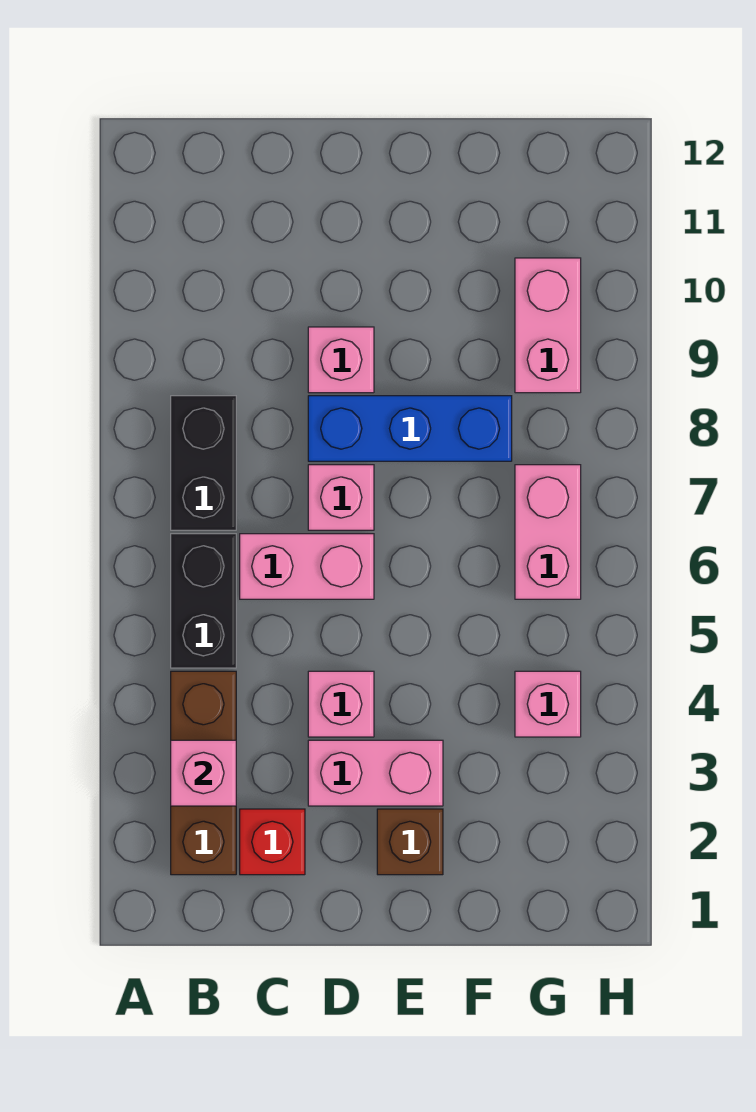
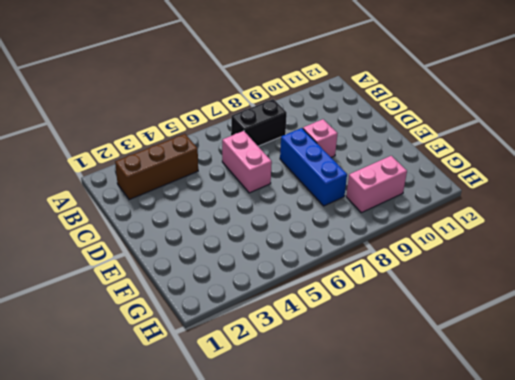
none -> black brick B5:B6 level 1
none -> red brick C2 level 1
none -> pink brick D3:E3 level 1

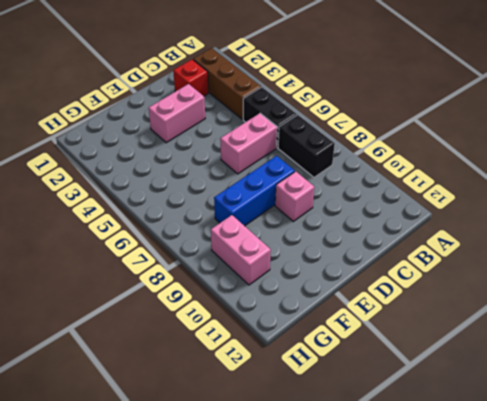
none -> pink brick D4 level 1
none -> pink brick D7 level 1
none -> brown brick E2 level 1

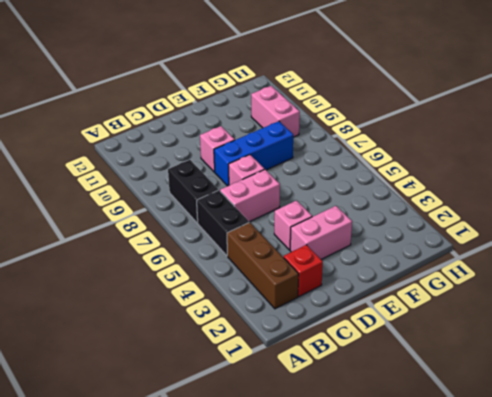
none -> brown brick E2 level 1
none -> pink brick G4 level 1
none -> pink brick G6:G7 level 1

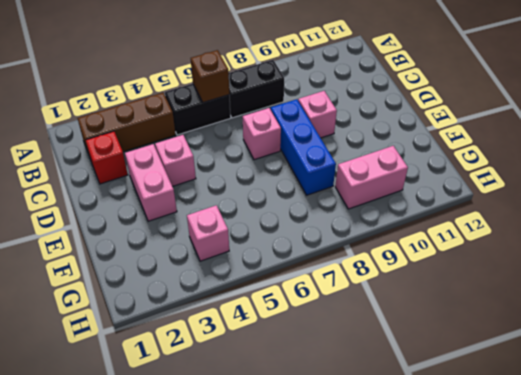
brown brick B6 level 2 -> brown brick E2 level 1
none -> pink brick C6:D6 level 1
none -> pink brick G6:G7 level 1
none -> pink brick B3 level 2

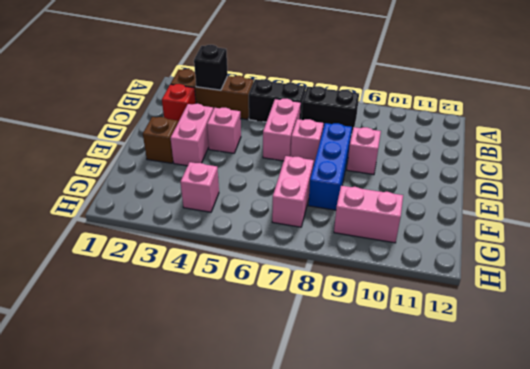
black brick B3 level 2 -> pink brick B3 level 2
pink brick F7:G7 level 1 -> pink brick G6:G7 level 1

